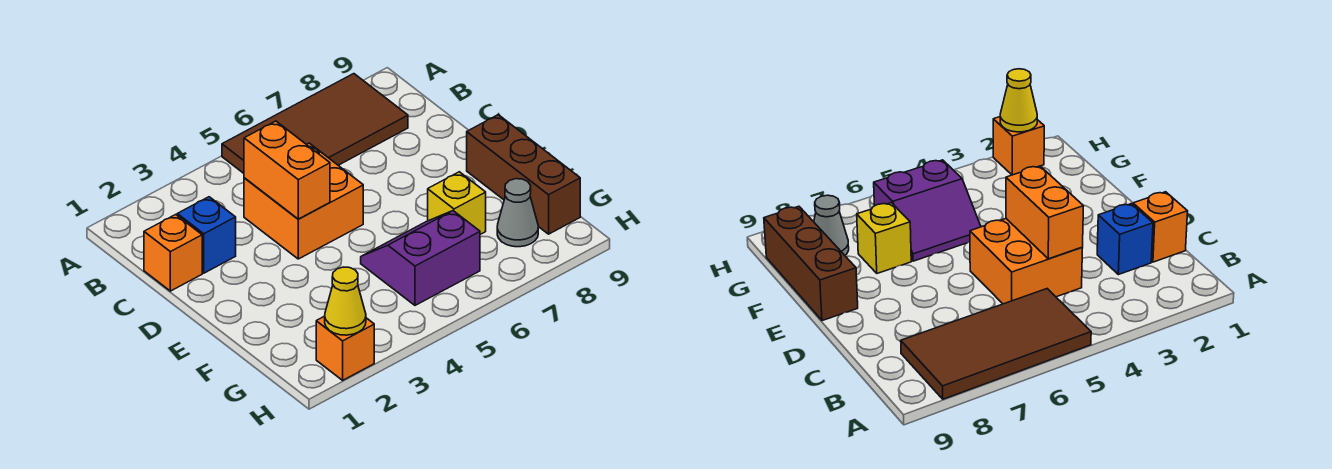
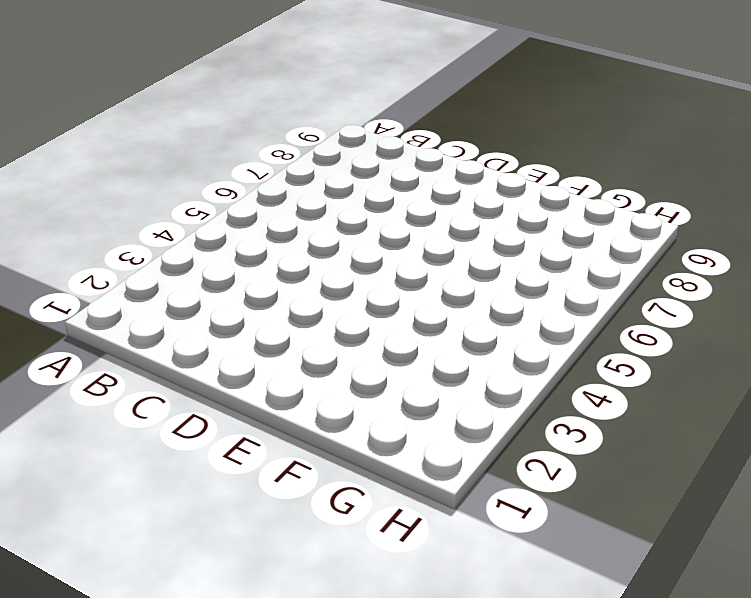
none -> brown tile A5:B8 level 1
none -> orange brick C1 level 1

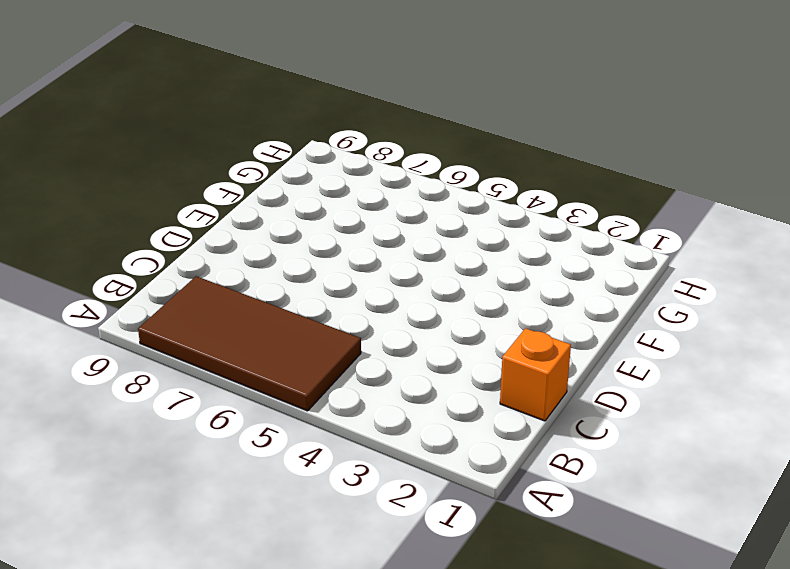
none -> blue brick C2 level 1
none -> orange brick C4:D5 level 1

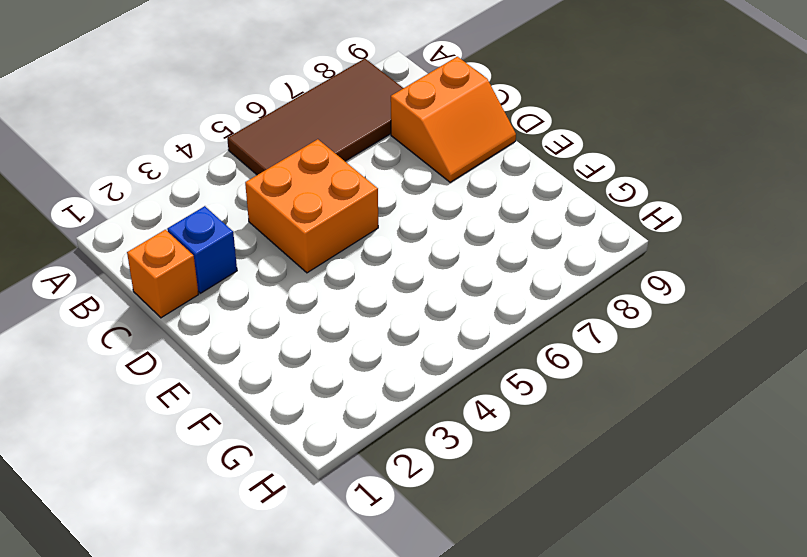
orange slope C8:D9 level 1 top C -> none
none -> brown brick E9:G9 level 1
none -> purple slope F5:G6 level 1 top G

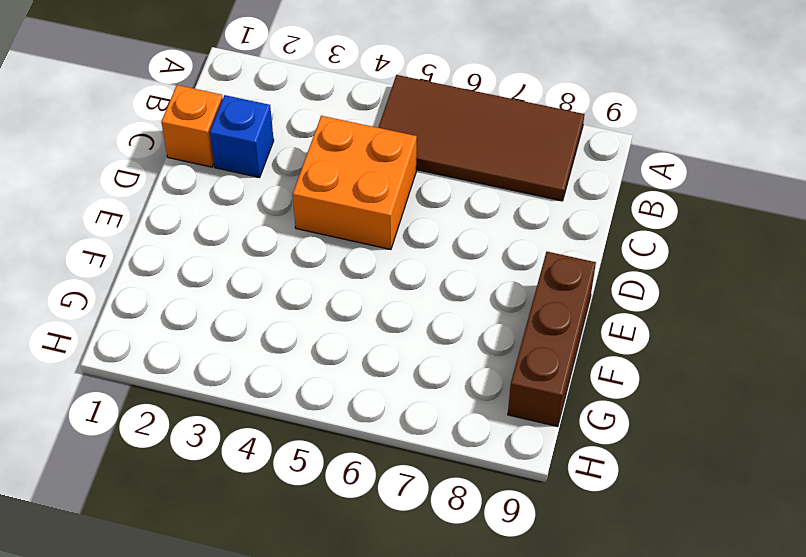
none -> purple slope F5:G6 level 1 top G
none -> yellow brick F7 level 1

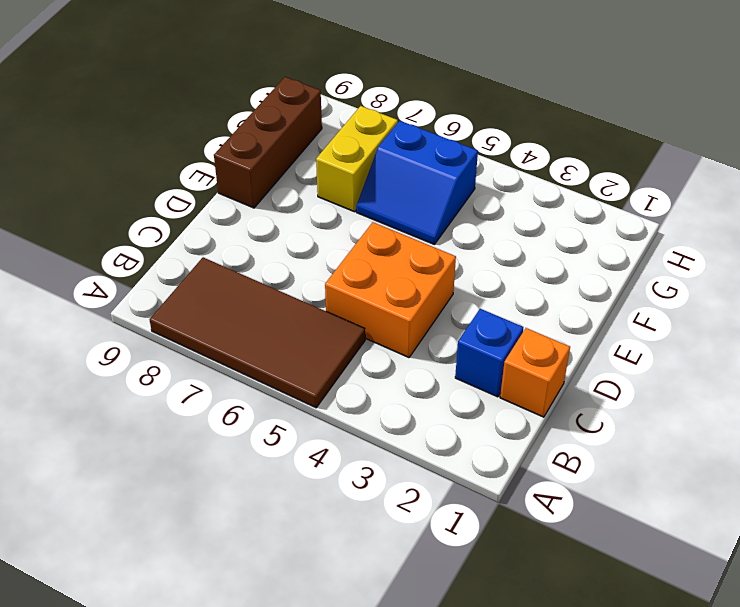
blue slope F5:G6 level 1 top G -> purple slope F5:G6 level 1 top G
yellow brick F7:G7 level 1 -> yellow brick F7 level 1
none -> grey cone G8 level 1
none -> orange brick H2 level 1

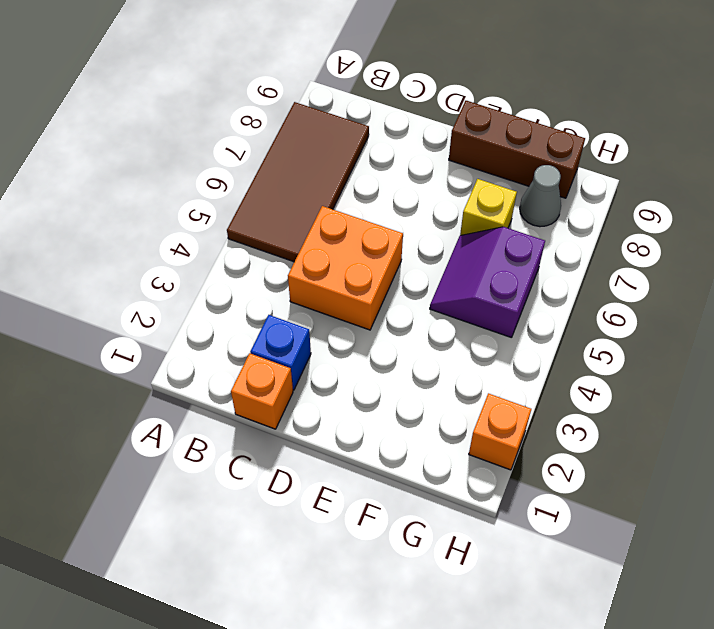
none -> orange brick C4:D4 level 2
none -> yellow cone H2 level 2

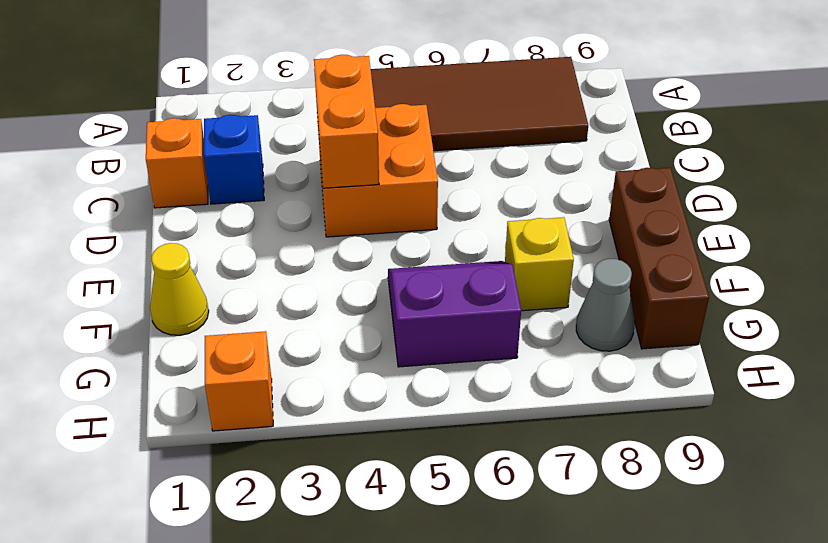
yellow cone F1 level 1 -> yellow cone H2 level 2

